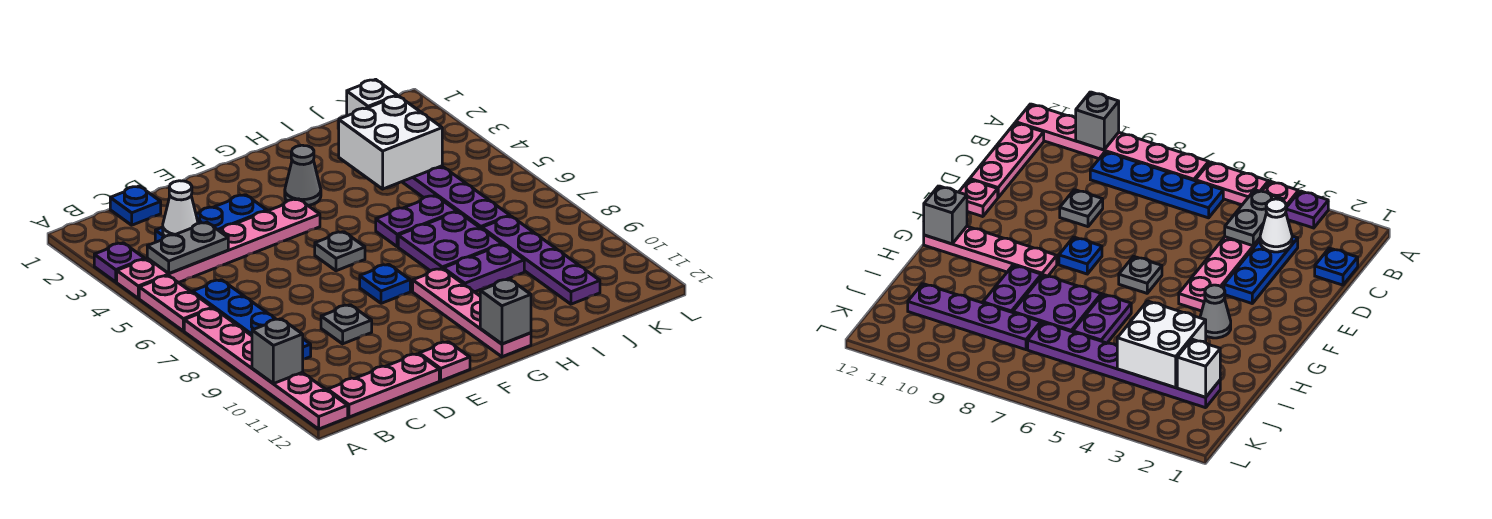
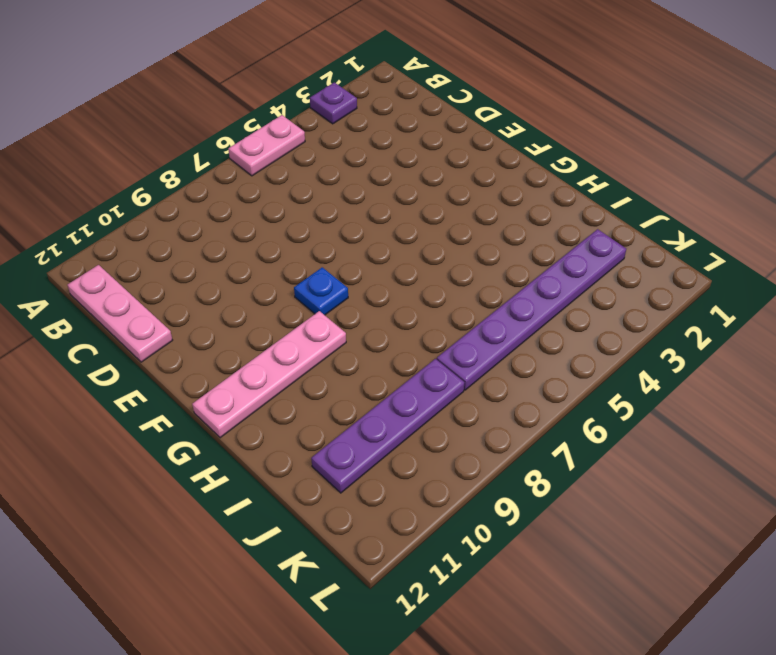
none -> pink plate A4:F4 level 1
none -> pink plate A7:A12 level 1
none -> blue plate B6:B9 level 1

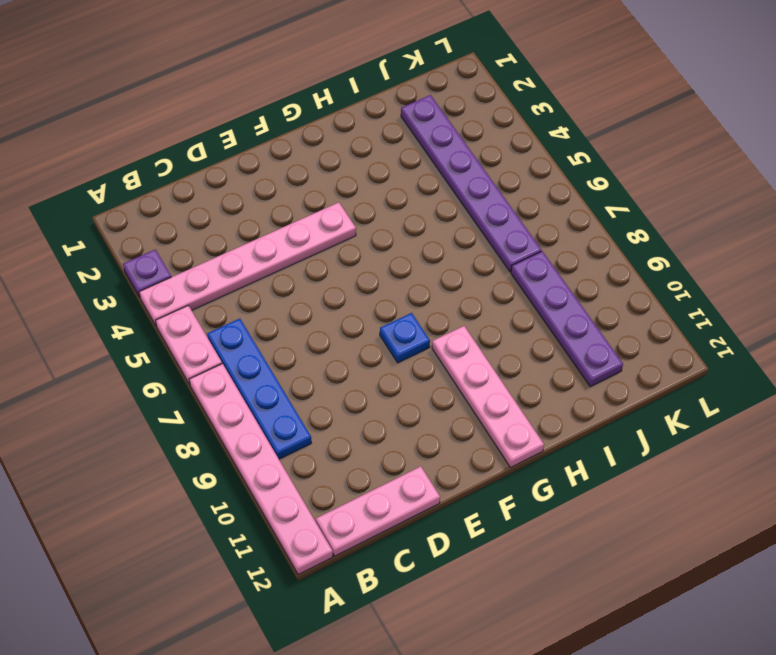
none -> blue plate C1 level 1
none -> blue plate C3:E3 level 1
none -> grey plate D9 level 1

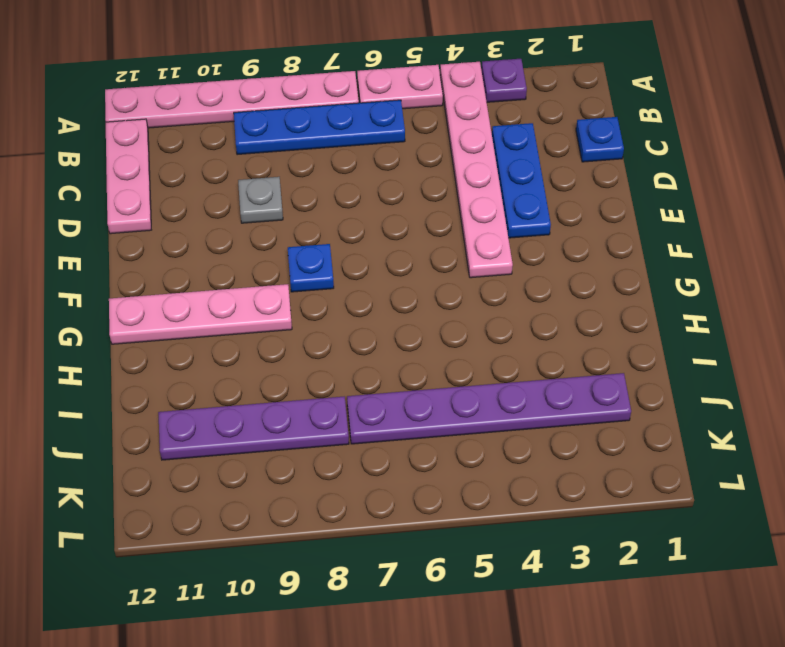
none -> pink plate E12 level 1
none -> grey plate F6 level 1
none -> grey cone G3 level 1

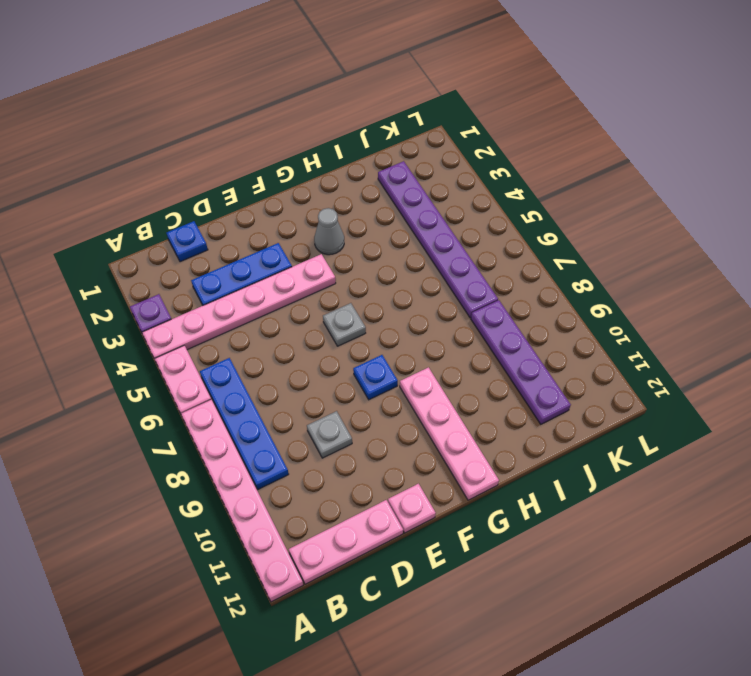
none -> purple plate H6:I6 level 1
none -> purple plate H7:I8 level 1
none -> purple plate H9:I9 level 1

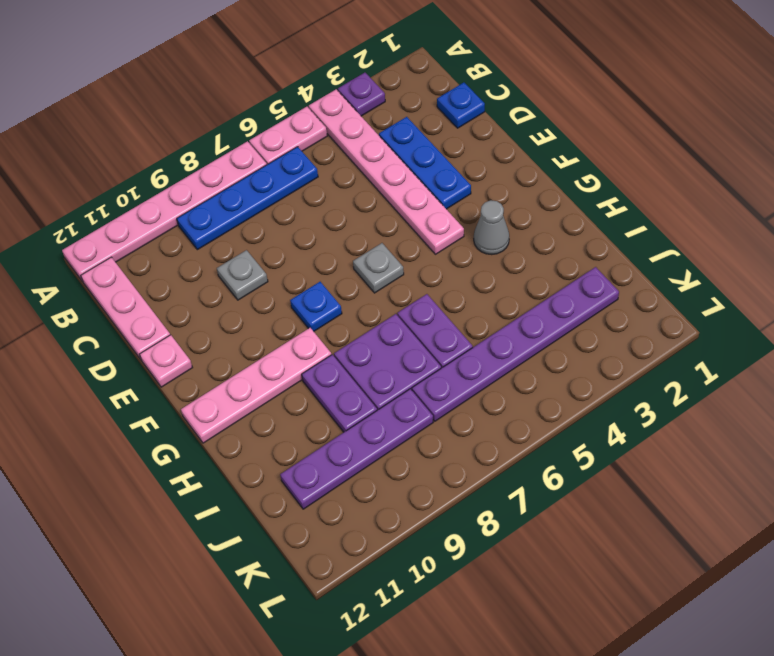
none -> grey brick A10 level 2
none -> grey plate B4:C4 level 2
none -> white cone C3 level 2

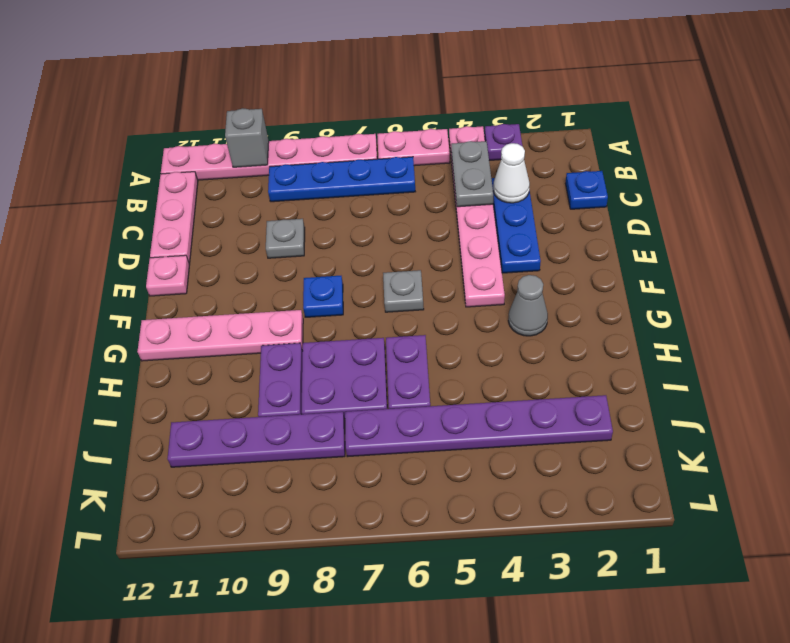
none -> grey brick G12 level 2
none -> white brick I3:J4 level 2
none -> white brick J2 level 2

